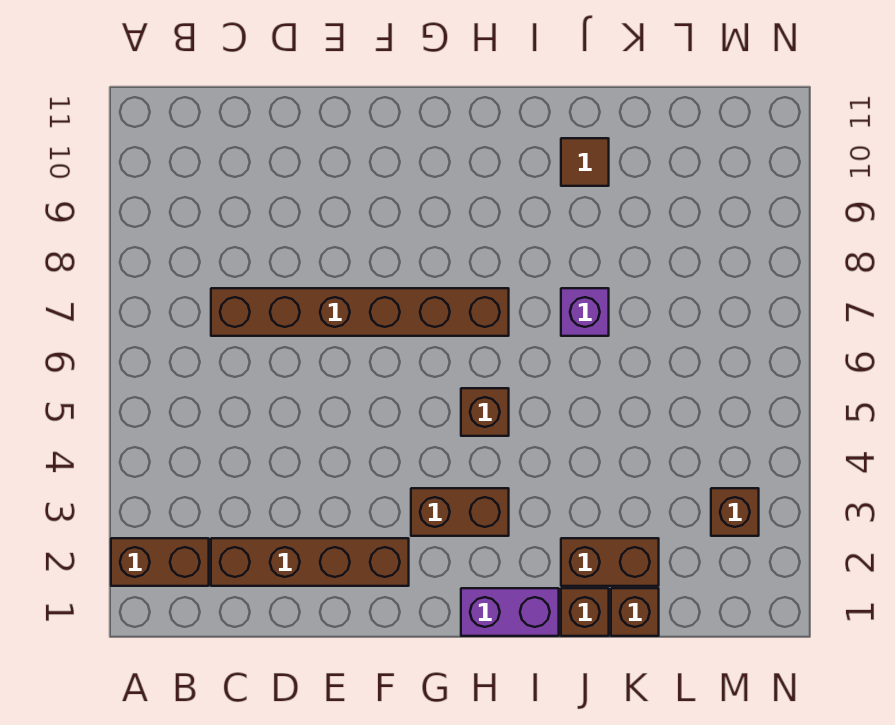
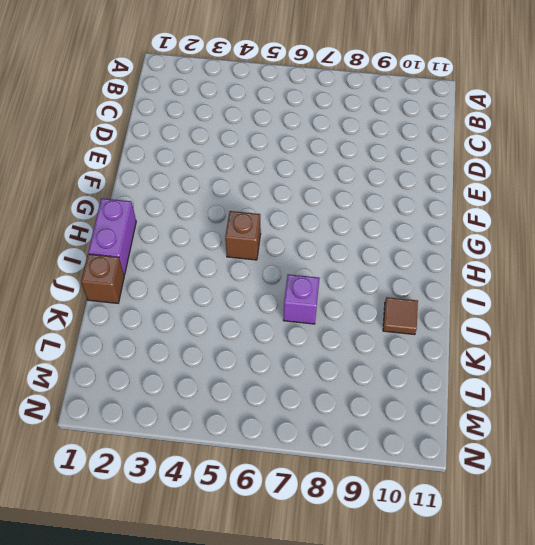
none -> brown brick A2:B2 level 1
none -> brown brick C2:F2 level 1
none -> brown brick C7:H7 level 1

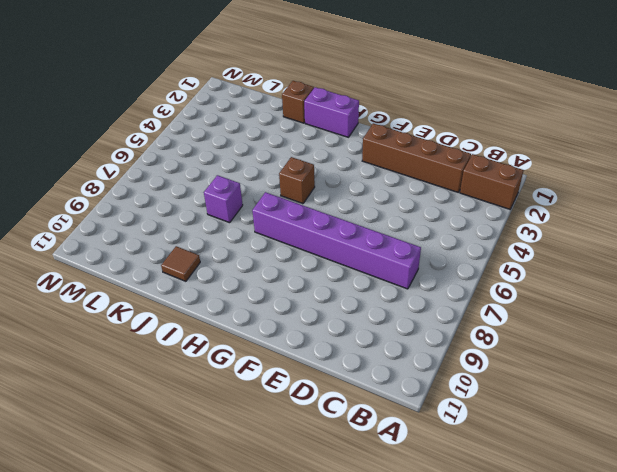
purple brick C7:H7 level 1 -> brown brick C7:H7 level 1
none -> brown brick G3:H3 level 1
none -> brown brick J2:K2 level 1
none -> brown brick K1 level 1

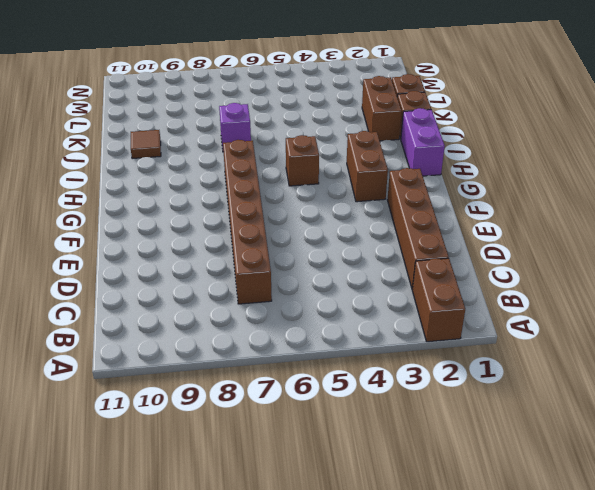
none -> brown brick M3 level 1

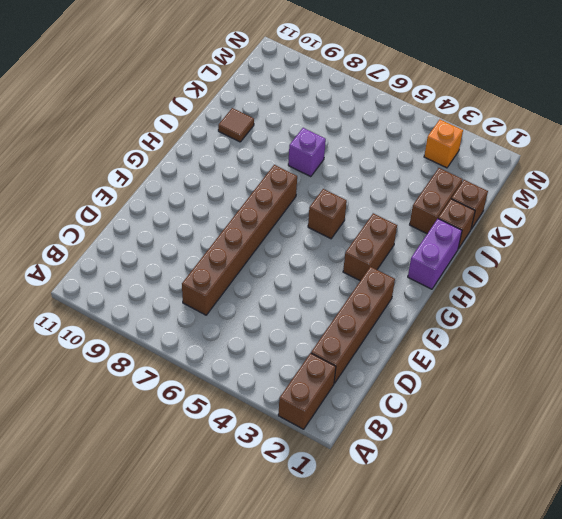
orange brick M3 level 1 -> brown brick M3 level 1

